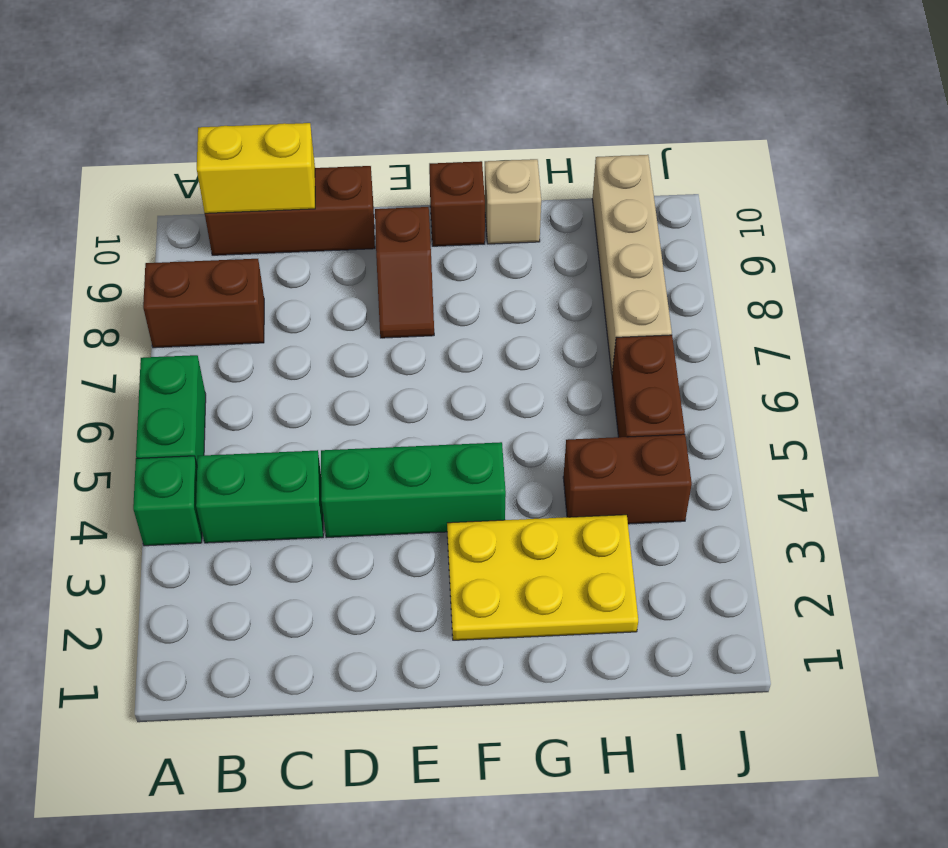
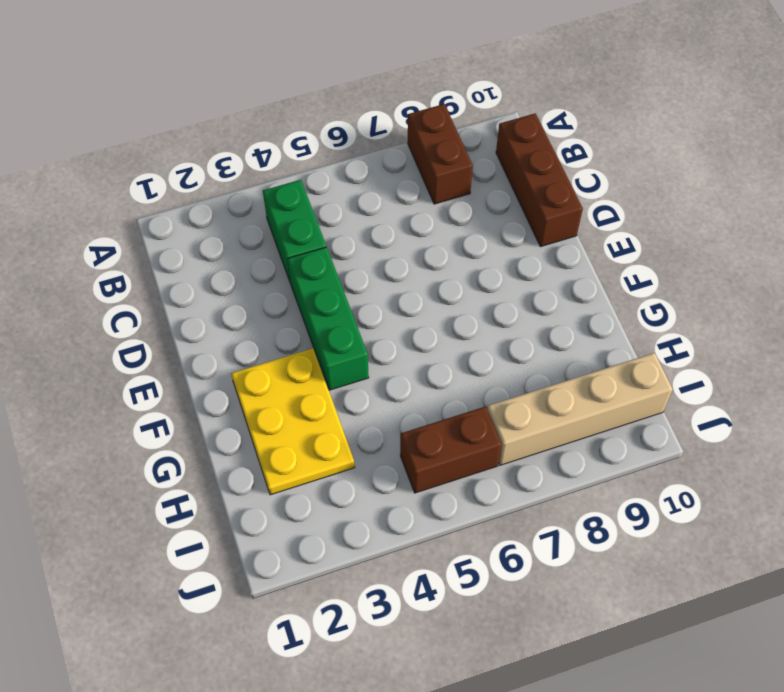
none -> green brick A4 level 1
none -> green brick A5:A6 level 1
none -> brown slope E8:E9 level 1 top 9

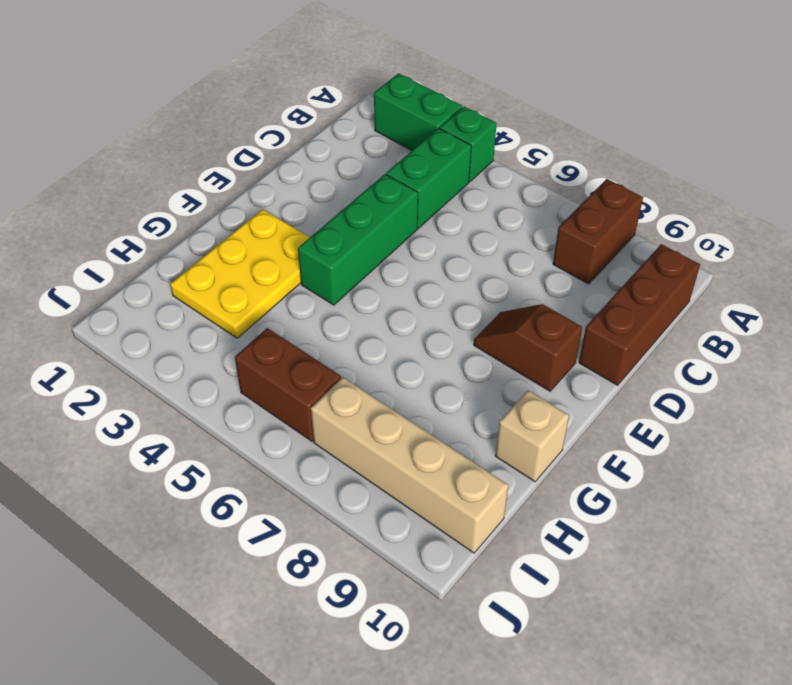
green brick A2:A3 level 1 -> green brick A5:A6 level 1
none -> brown brick F10 level 1
none -> brown brick H4:I4 level 1
none -> yellow brick B10:C10 level 2

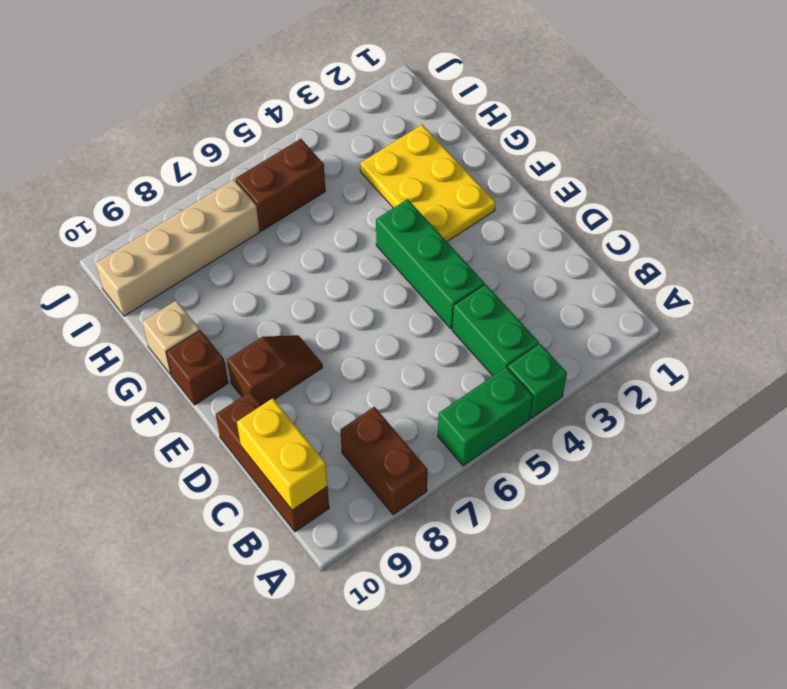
none -> brown brick H4:I4 level 1

